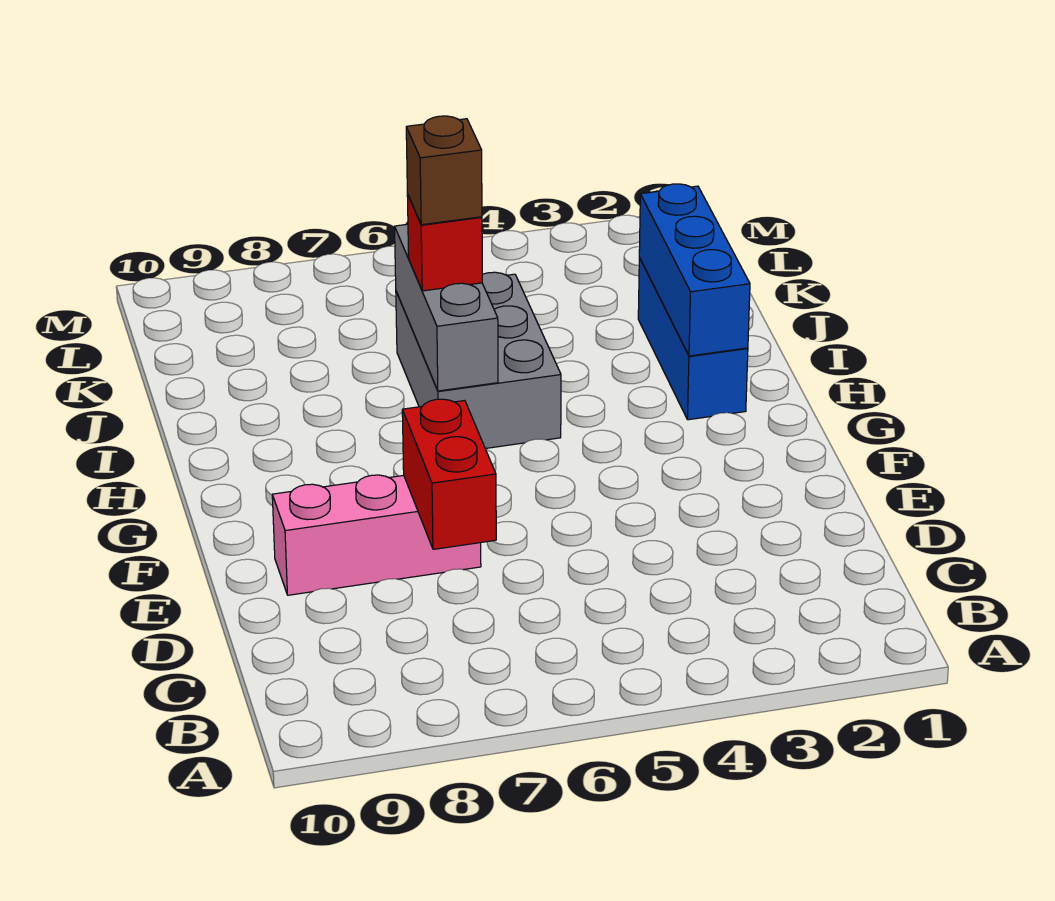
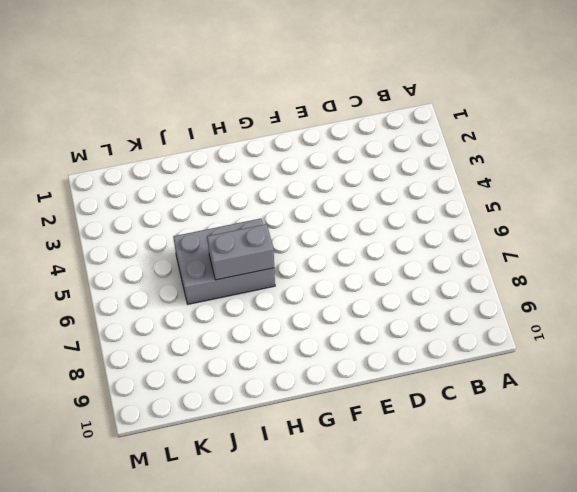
grey brick H6:I6 level 2 -> grey brick H6:J6 level 2
none -> pink brick E7:E9 level 1
none -> blue brick H2:J2 level 1

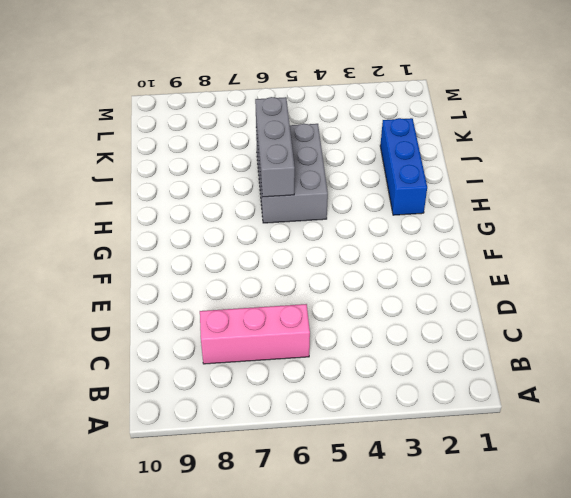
pink brick C6:C8 level 1 -> pink brick E7:E9 level 1
none -> red brick D7:E7 level 2
none -> blue brick H2:J2 level 2

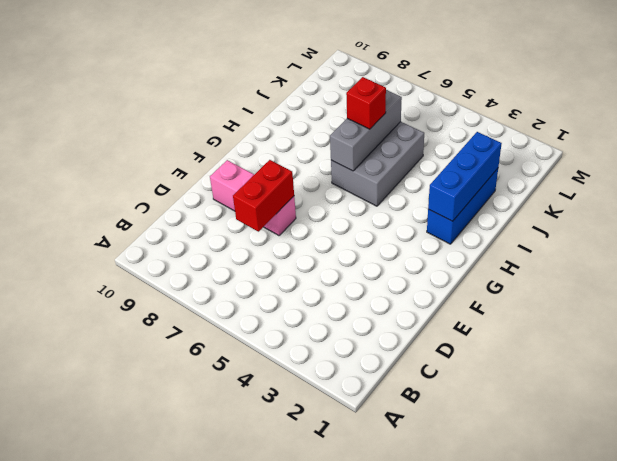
none -> brown brick I6 level 4

